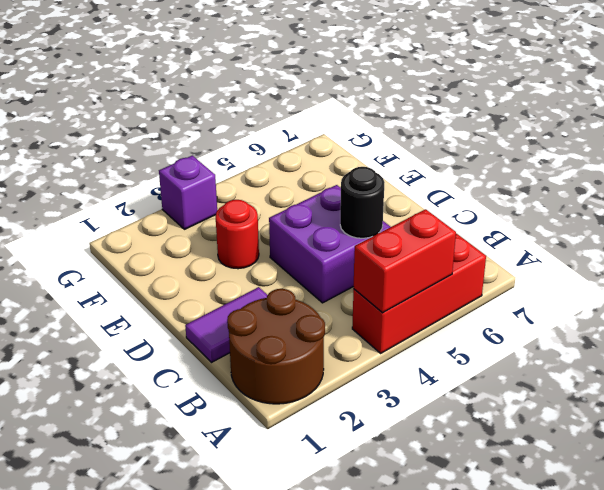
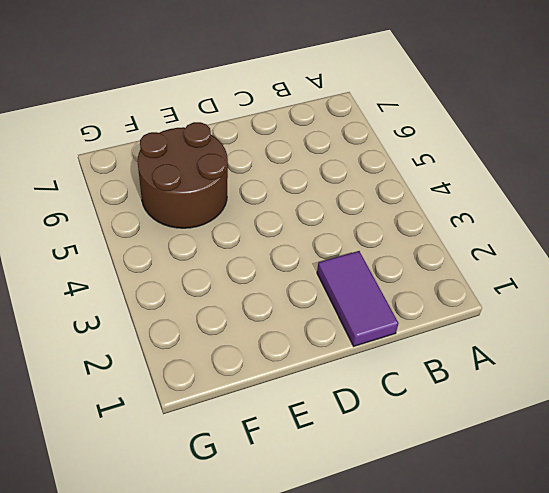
brown round brick E5:F6 level 1 -> brown round brick A1:B2 level 1
none -> red brick A4:A6 level 1
none -> purple brick C4:D5 level 1

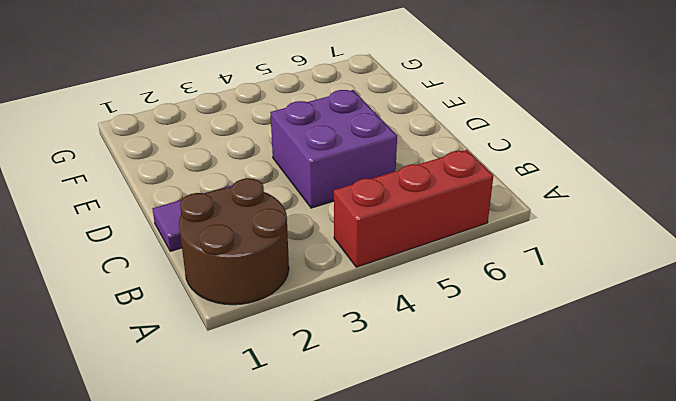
none -> red round brick E3 level 1
none -> purple brick G3 level 1

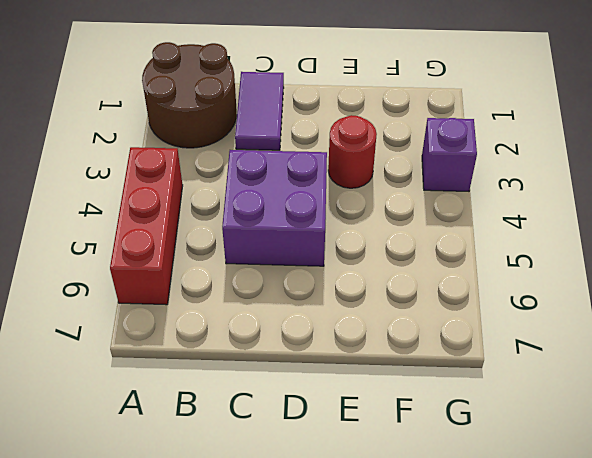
none -> red brick A4:A5 level 2
none -> black round brick C5 level 2

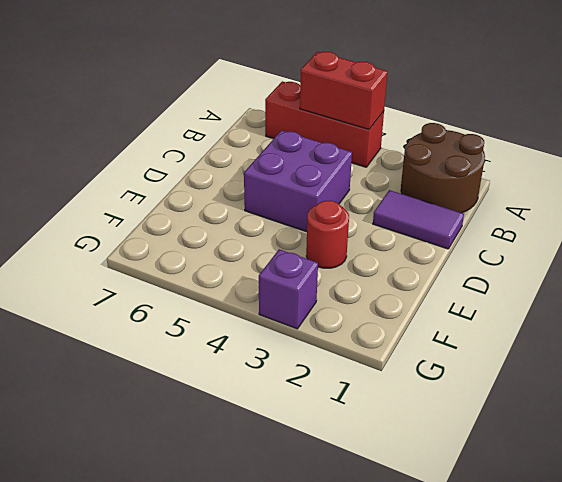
none -> black round brick C5 level 2

